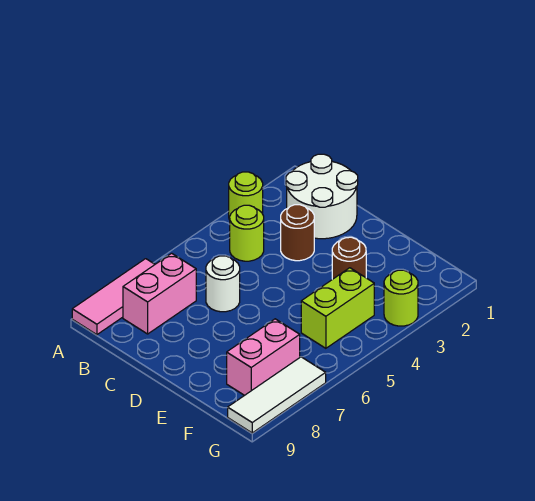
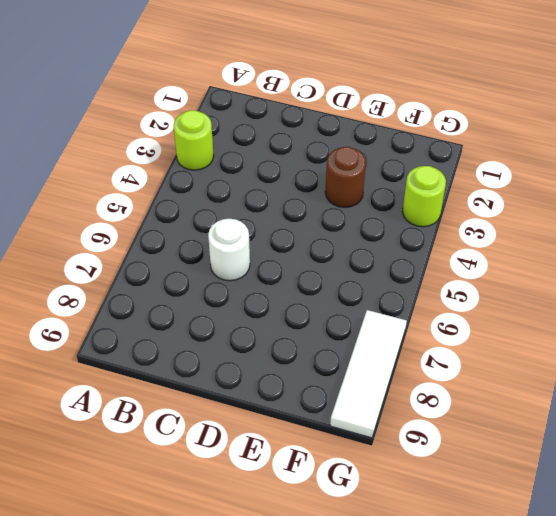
none -> pink tile A7:A9 level 1
none -> white round brick B1:C2 level 1
none -> lime round brick B4 level 1

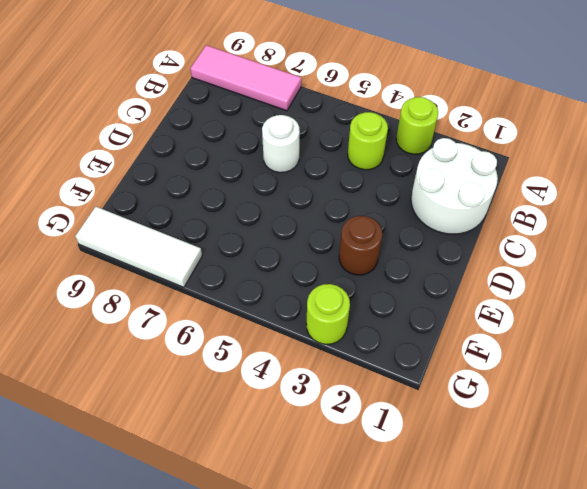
none -> pink brick B7:B8 level 1
none -> brown round brick C3 level 1
none -> lime brick F4:F5 level 1

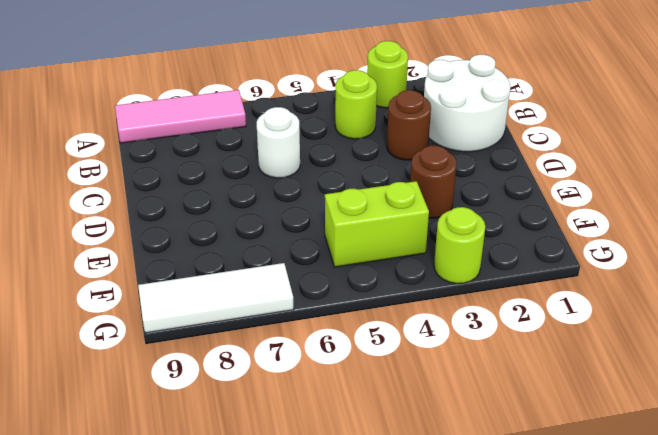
none -> pink brick B7:B8 level 1
none -> pink brick F7:F8 level 1

